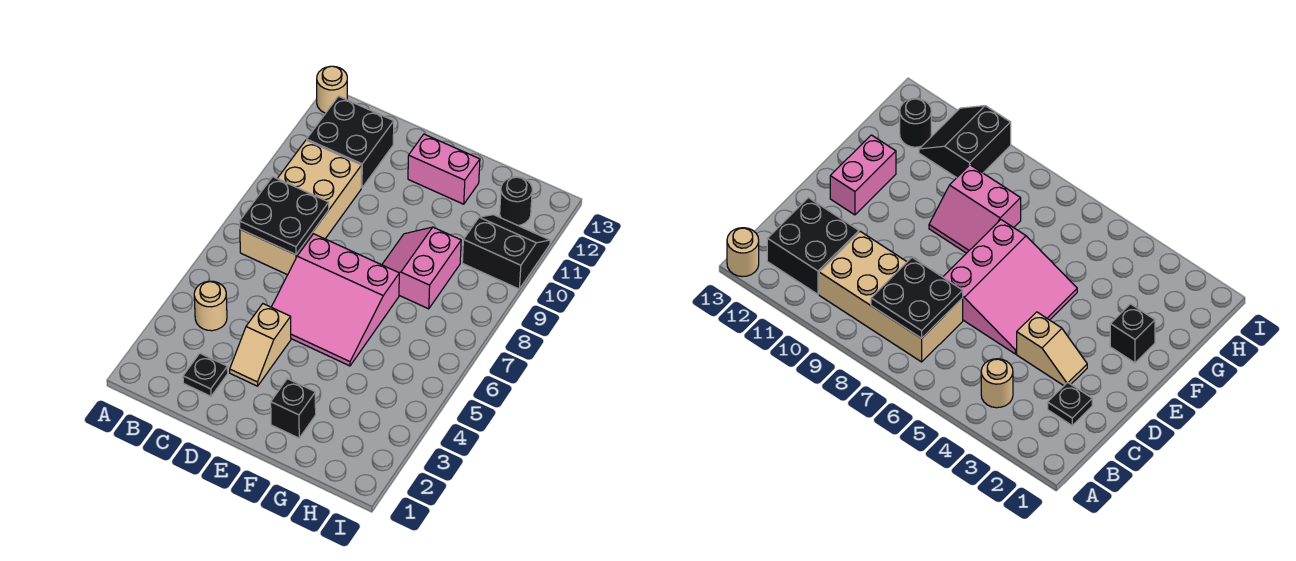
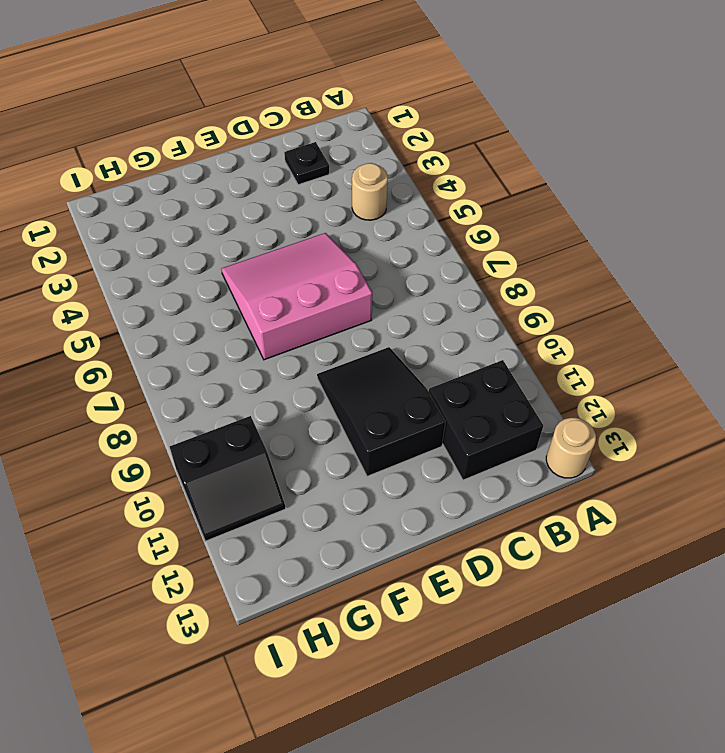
black slope D9:E11 level 1 top 11 -> none
none -> tan brick B7:C10 level 1
none -> tan slope D3:D4 level 1 top 4
none -> pink brick E12:F12 level 1

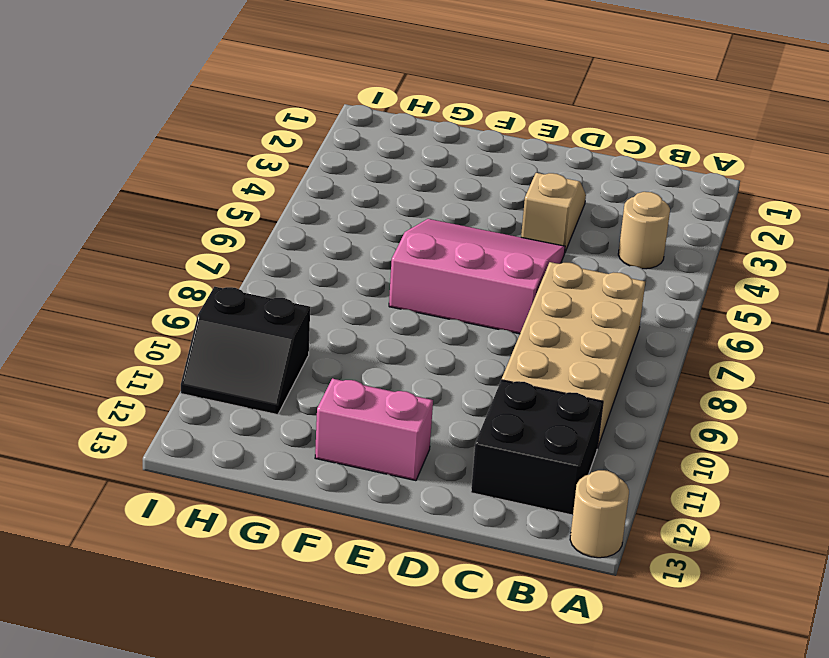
none -> black plate C2 level 1
none -> black brick F2 level 1
none -> pink slope F8:G9 level 1 top G

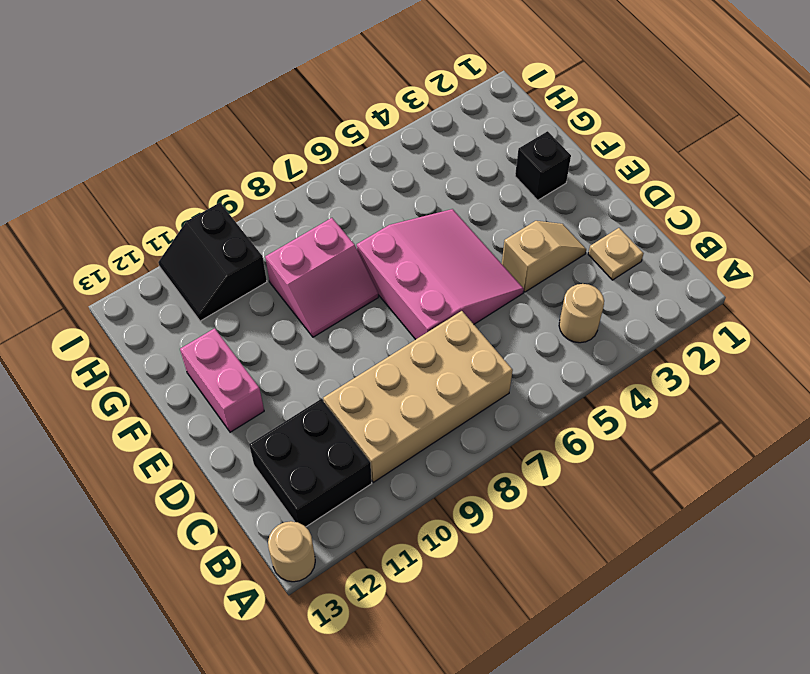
tan plate C2 level 1 -> black plate C2 level 1
none -> black round brick H12 level 1
none -> black plate B7:C8 level 2

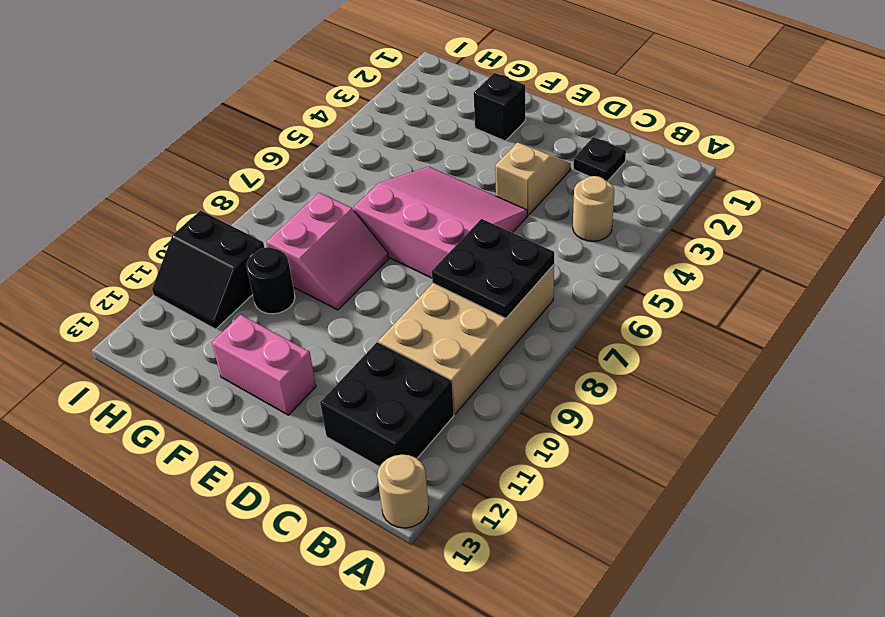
black round brick G10 level 1 -> black round brick H12 level 1

